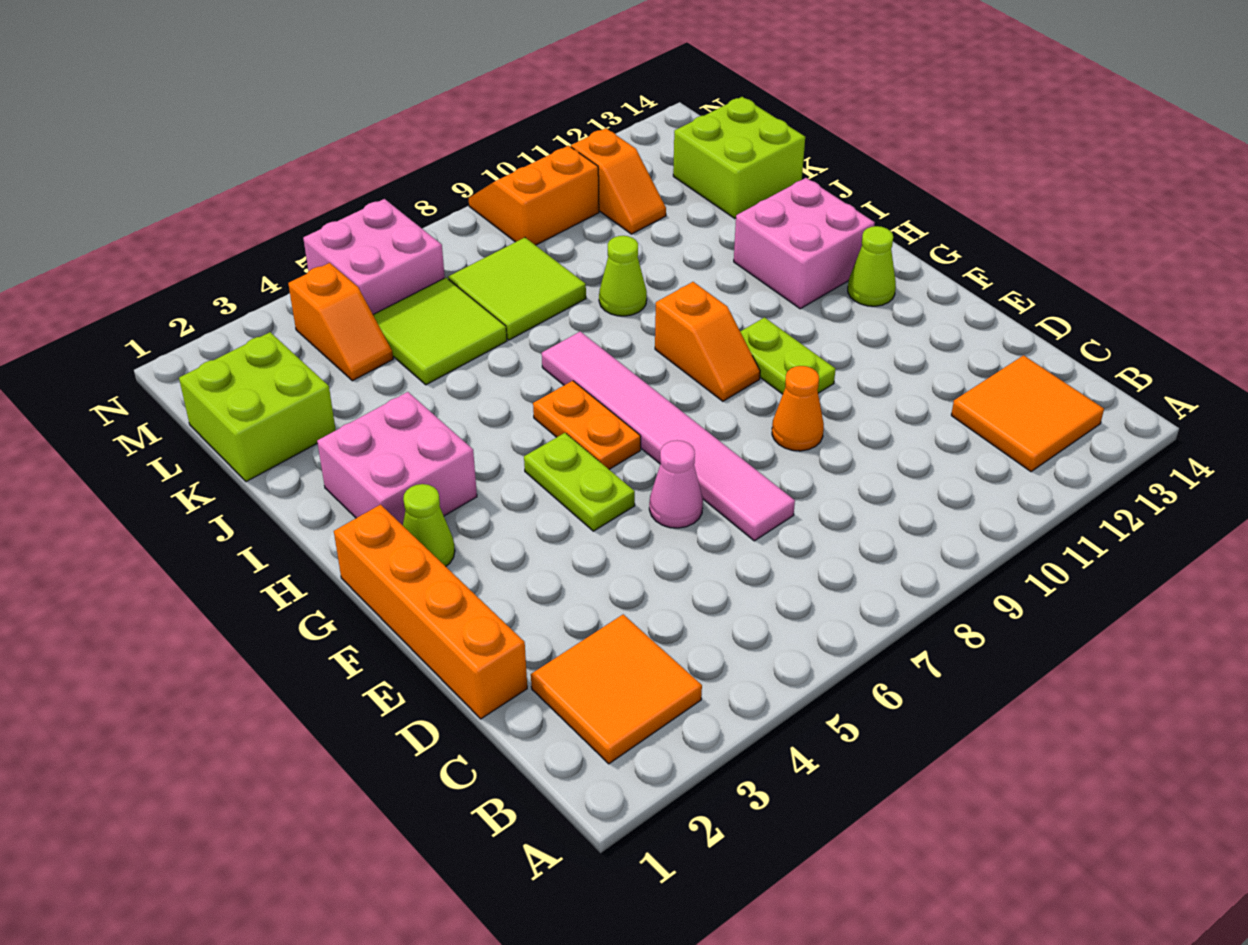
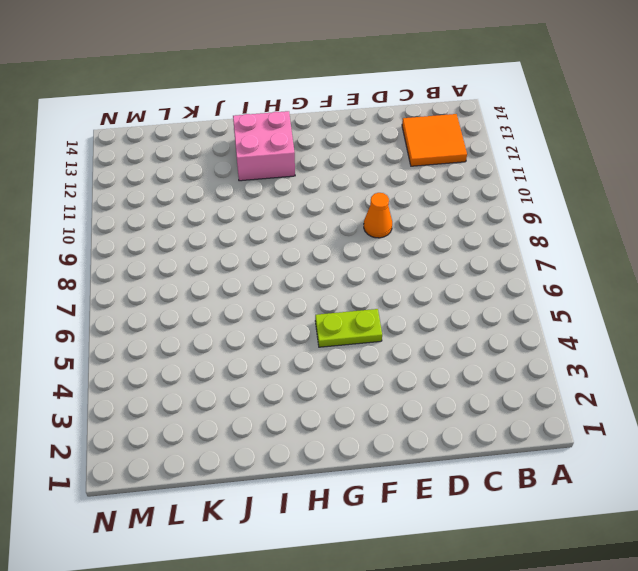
none -> orange tile B2:C3 level 1
none -> orange brick D1:G1 level 1
none -> pink tile D7:I7 level 1

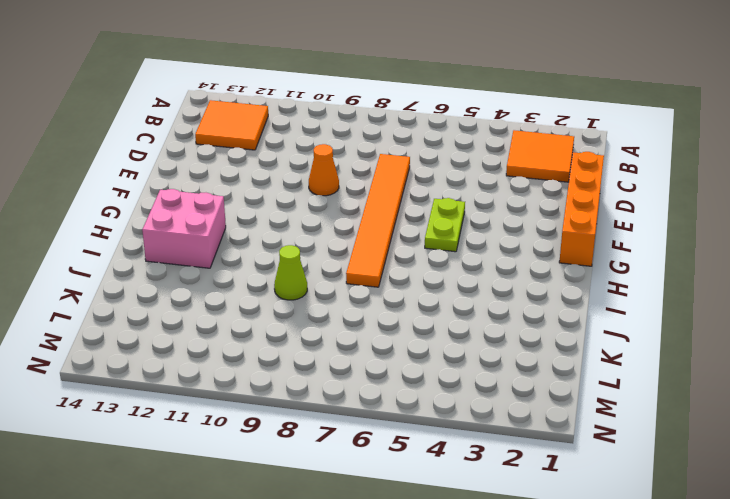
orange tile D7:I7 level 1 -> pink tile D7:I7 level 1
none -> pink cone E6 level 1
none -> lime plate F10:G10 level 1
none -> lime cone G2 level 1

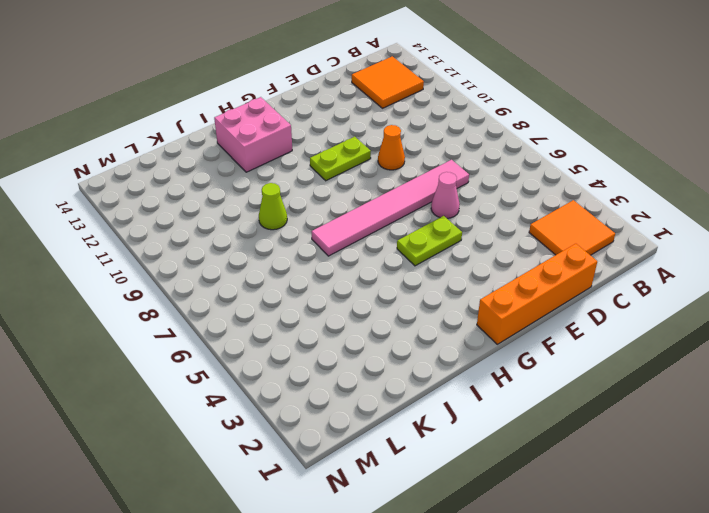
none -> lime cone G2 level 1
none -> orange plate G6:H6 level 1
none -> orange slope G9:H9 level 1 top H

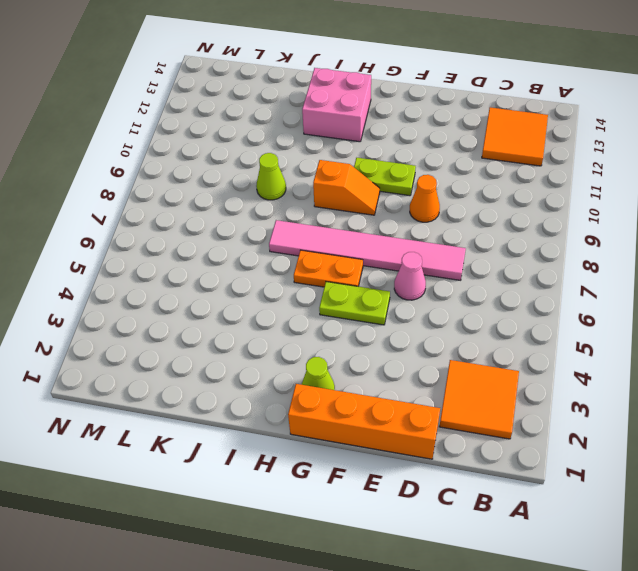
none -> lime cone G13 level 1
none -> pink brick H2:I3 level 1
none -> lime brick K1:L2 level 1

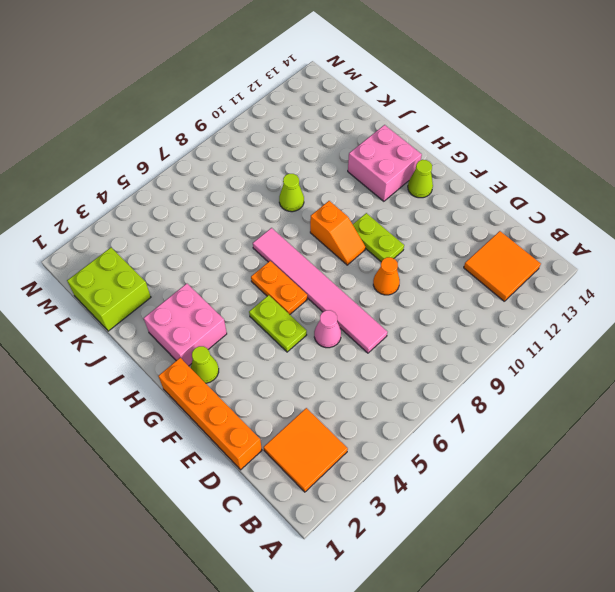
none -> lime tile K5:L6 level 1
none -> lime tile K7:L8 level 1
none -> lime brick K13:L14 level 1

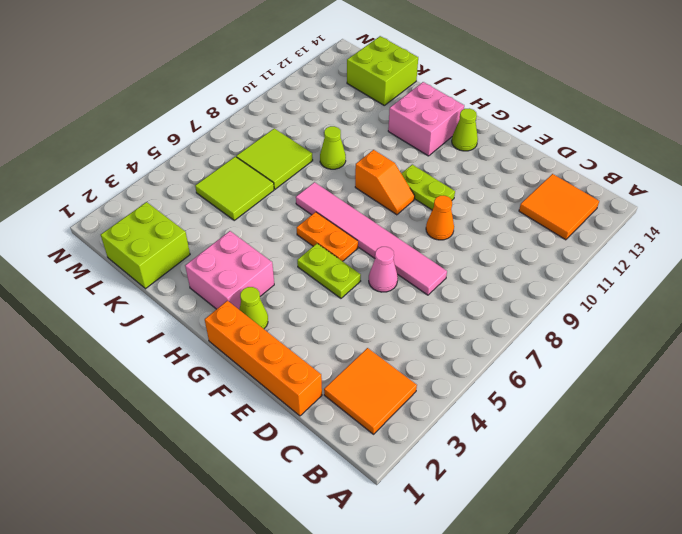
none -> orange slope L4:M4 level 1 top M
none -> orange slope L11:M11 level 1 top M
none -> pink brick M5:N6 level 1

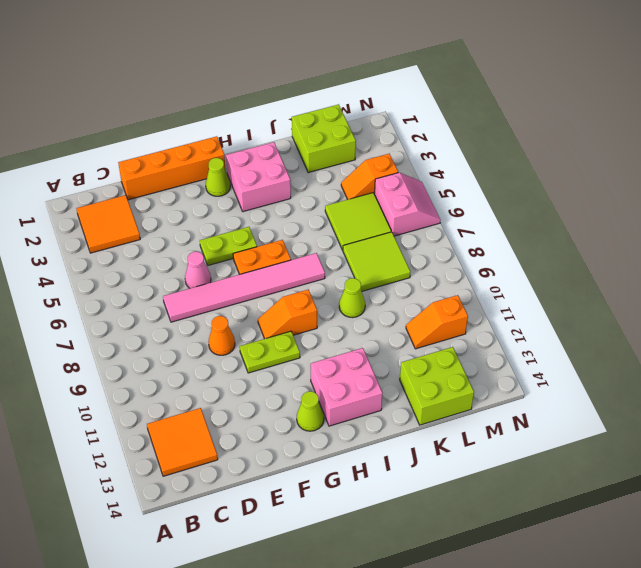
pink slope M5:N6 level 1 top M -> pink brick M5:N6 level 1
none -> orange slope M9:N10 level 1 top M

